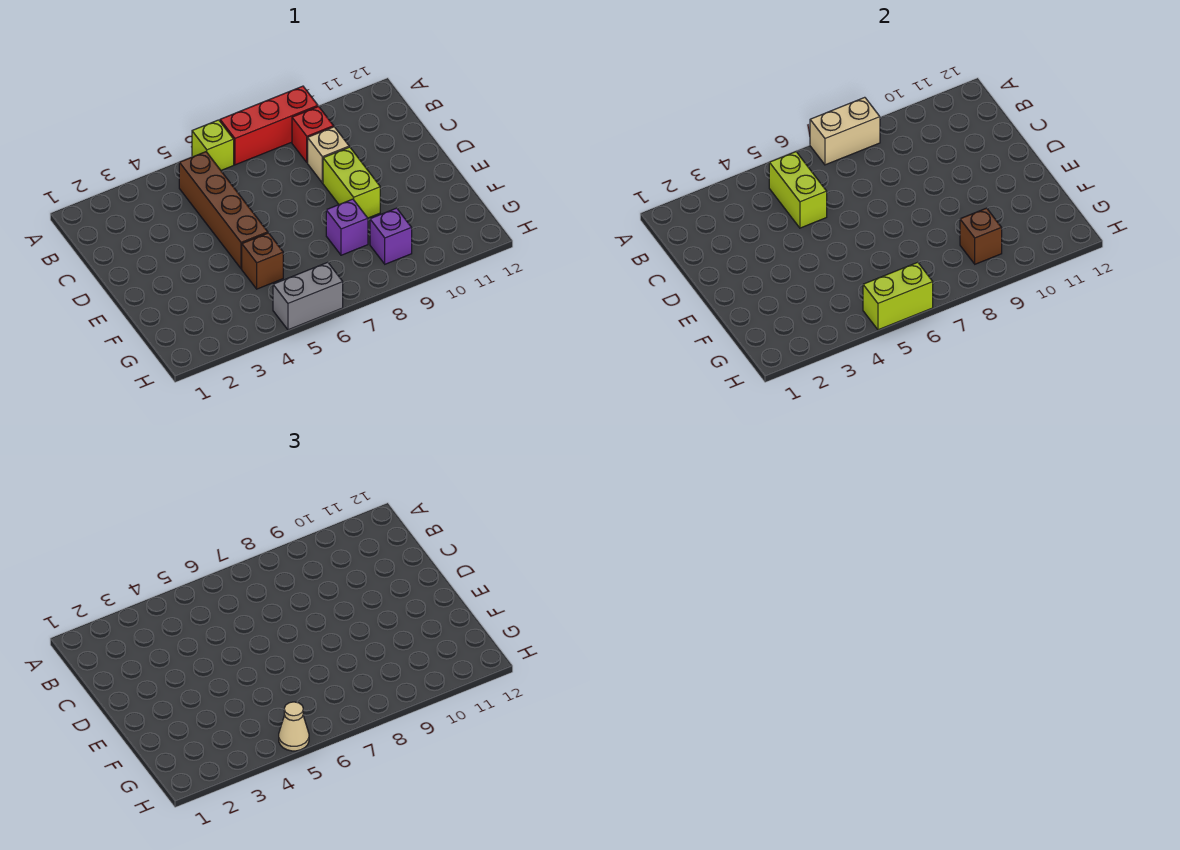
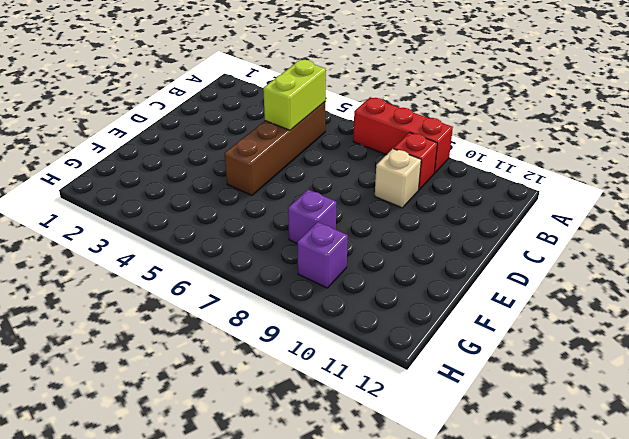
none -> lime brick A6 level 1
none -> lime brick D9:E9 level 1
none -> brown brick F5 level 1

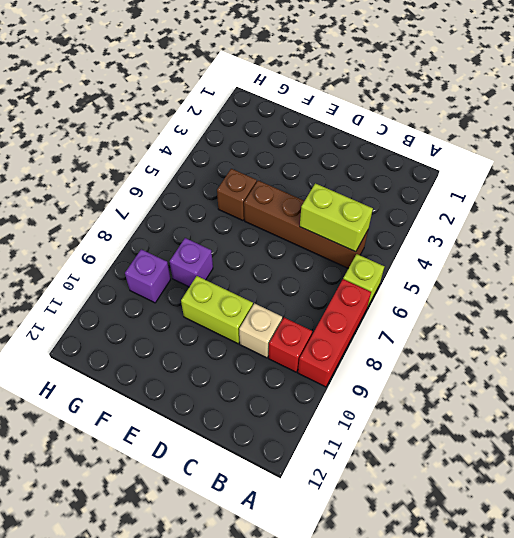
none -> grey brick H5:H6 level 1
none -> tan brick A7:A8 level 2
none -> brown brick G9 level 2

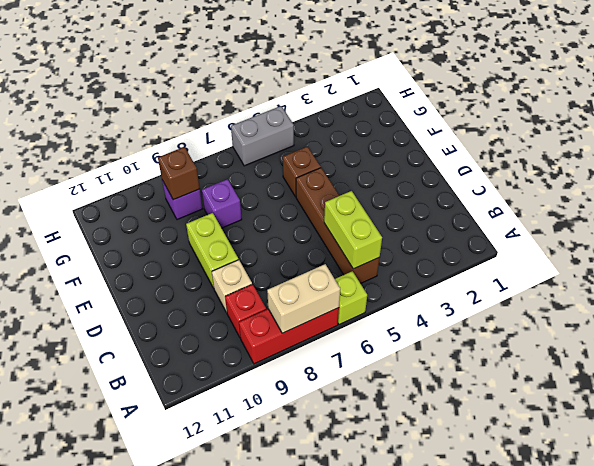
none -> lime brick H5:H6 level 2
none -> tan cone H5 level 3

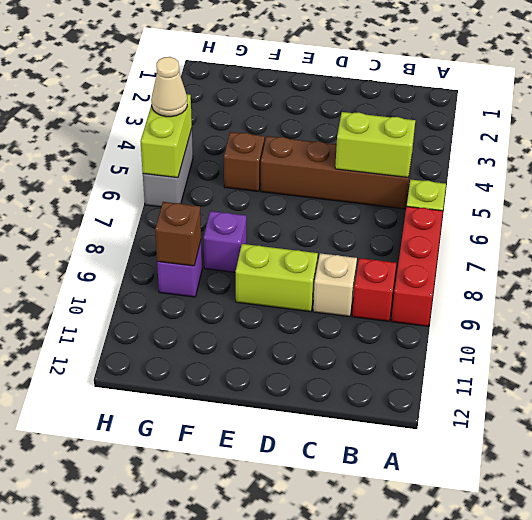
none -> tan brick A7:A8 level 2

